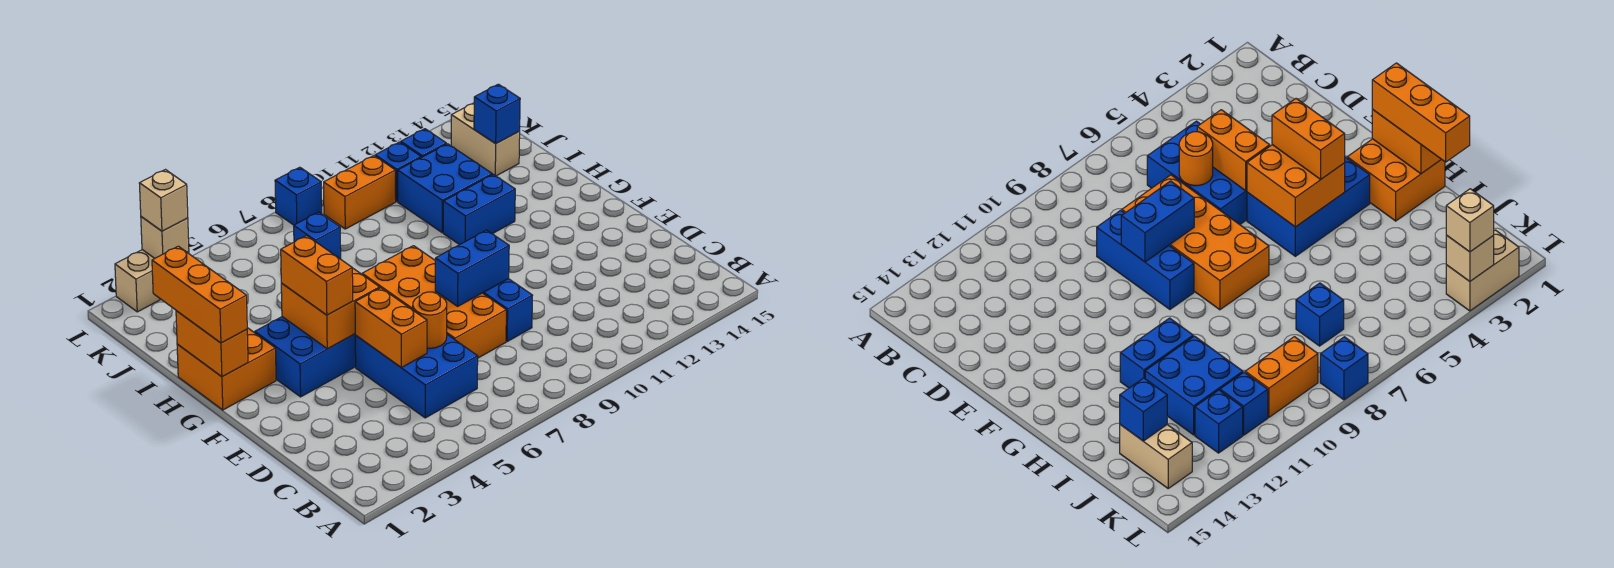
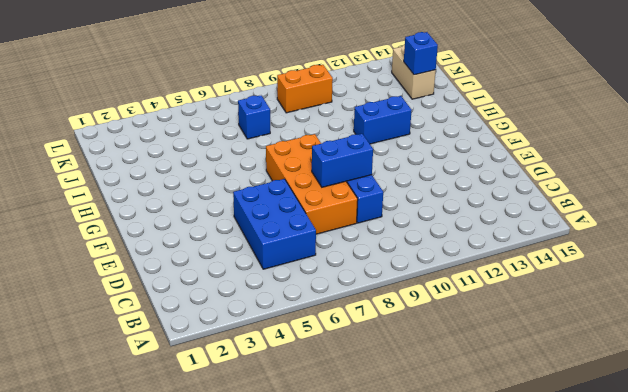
none -> blue brick F3:G5 level 1
none -> orange brick G1:H2 level 1
none -> blue brick I11:J12 level 1

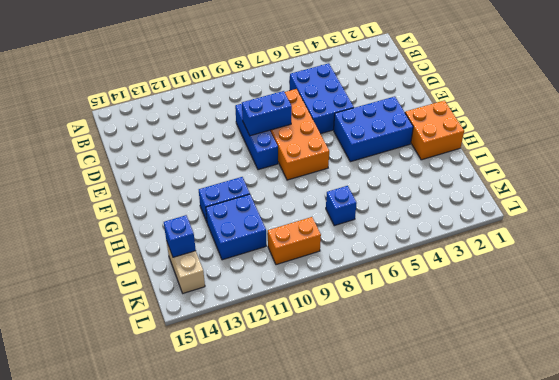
none -> blue brick K11 level 1
none -> blue brick K12 level 1
none -> tan brick L2:L3 level 1

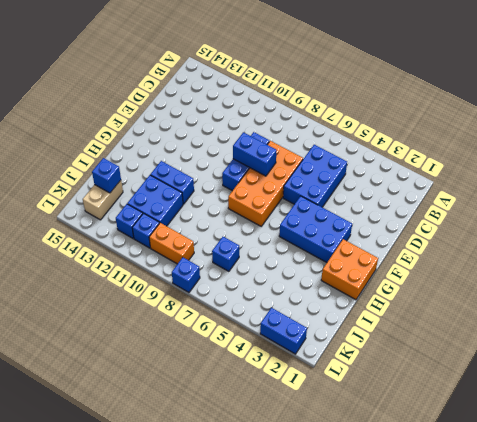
blue brick L2:L3 level 1 -> tan brick L2:L3 level 1
none -> orange brick D5:E5 level 2
none -> orange round brick D6 level 2
none -> orange brick F4:G5 level 2

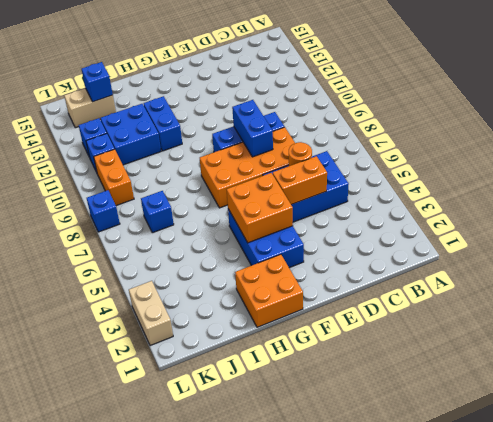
none -> orange brick G1:H1 level 2
none -> tan brick L3 level 2
none -> orange brick F4:G4 level 3

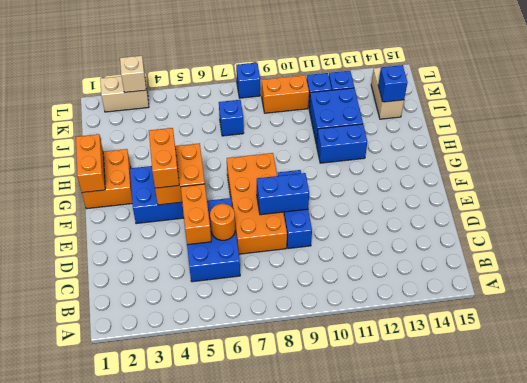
none -> orange brick G1:I1 level 3
none -> tan brick L3 level 3

